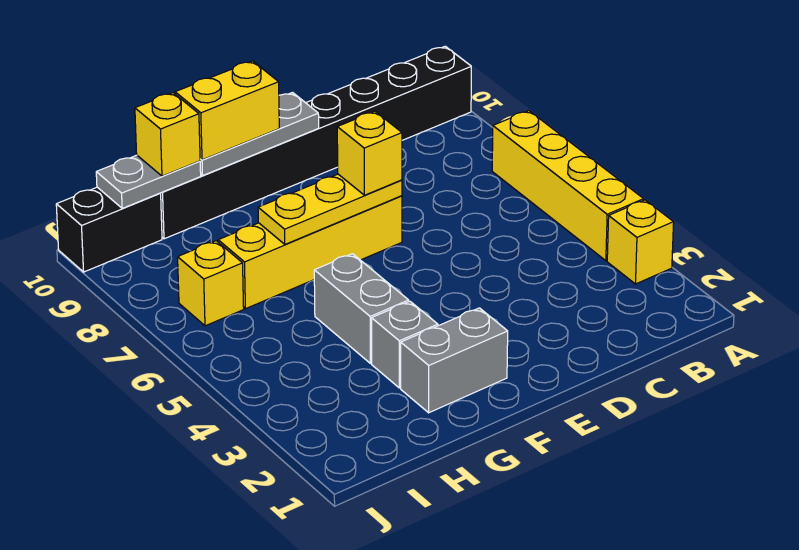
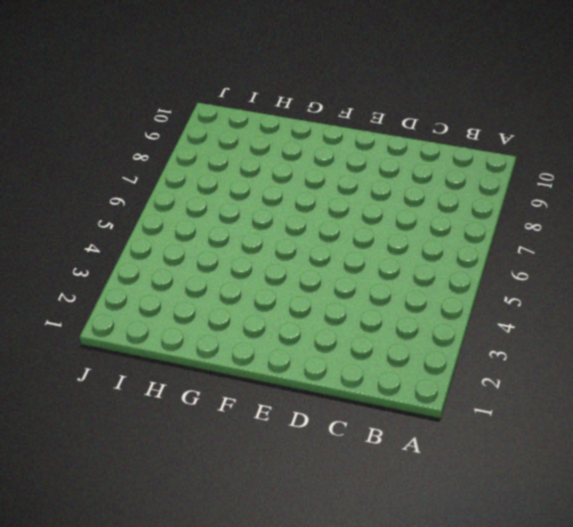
none -> yellow brick A3 level 1
none -> yellow brick A4:A7 level 1
none -> black brick A10:H10 level 1

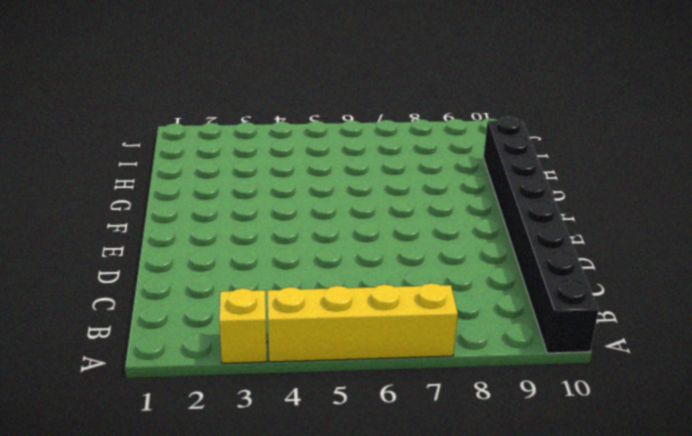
none -> yellow brick E7:H7 level 1
none -> grey brick F2:G2 level 1
none -> grey brick G3 level 1

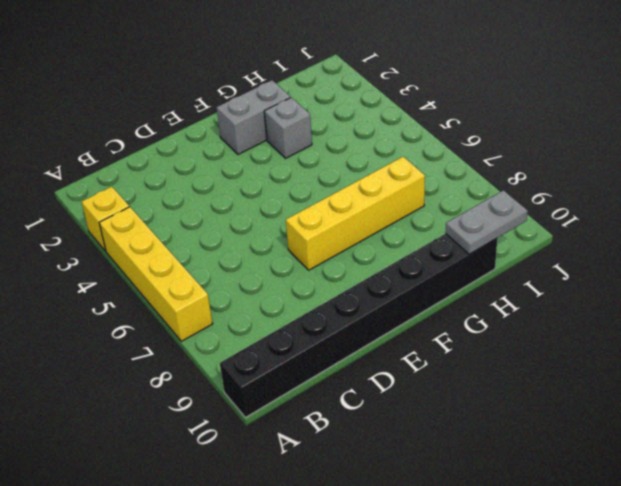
none -> grey brick G4:G5 level 1
none -> yellow brick I7 level 1
none -> black brick I10:J10 level 1

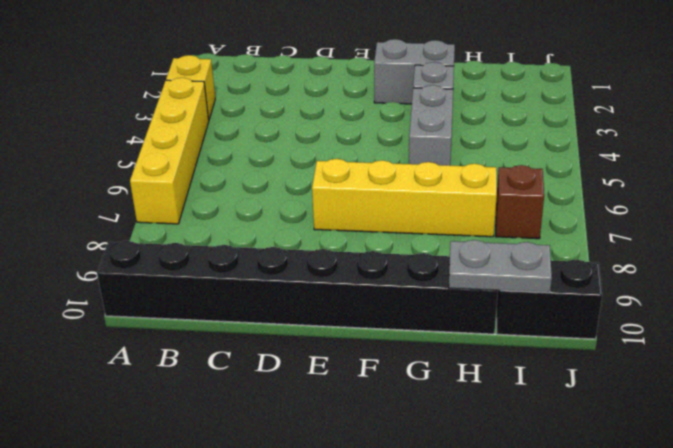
brown brick I7 level 1 -> yellow brick I7 level 1
none -> yellow plate E7:G7 level 2
none -> grey plate E10:G10 level 2
none -> yellow brick E7 level 3

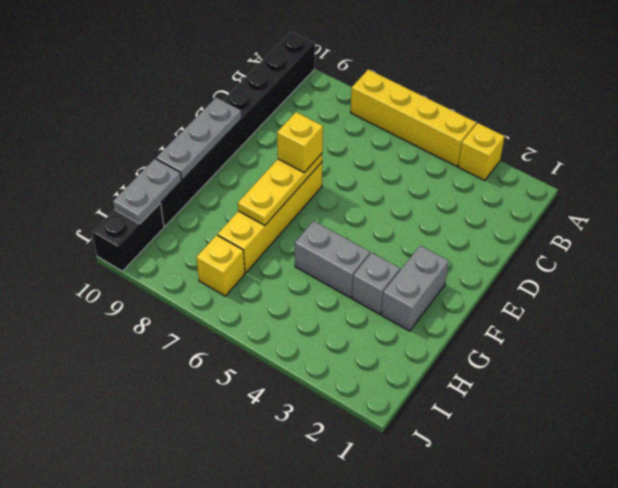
none -> yellow brick F10:G10 level 3
none -> yellow brick H10 level 3

